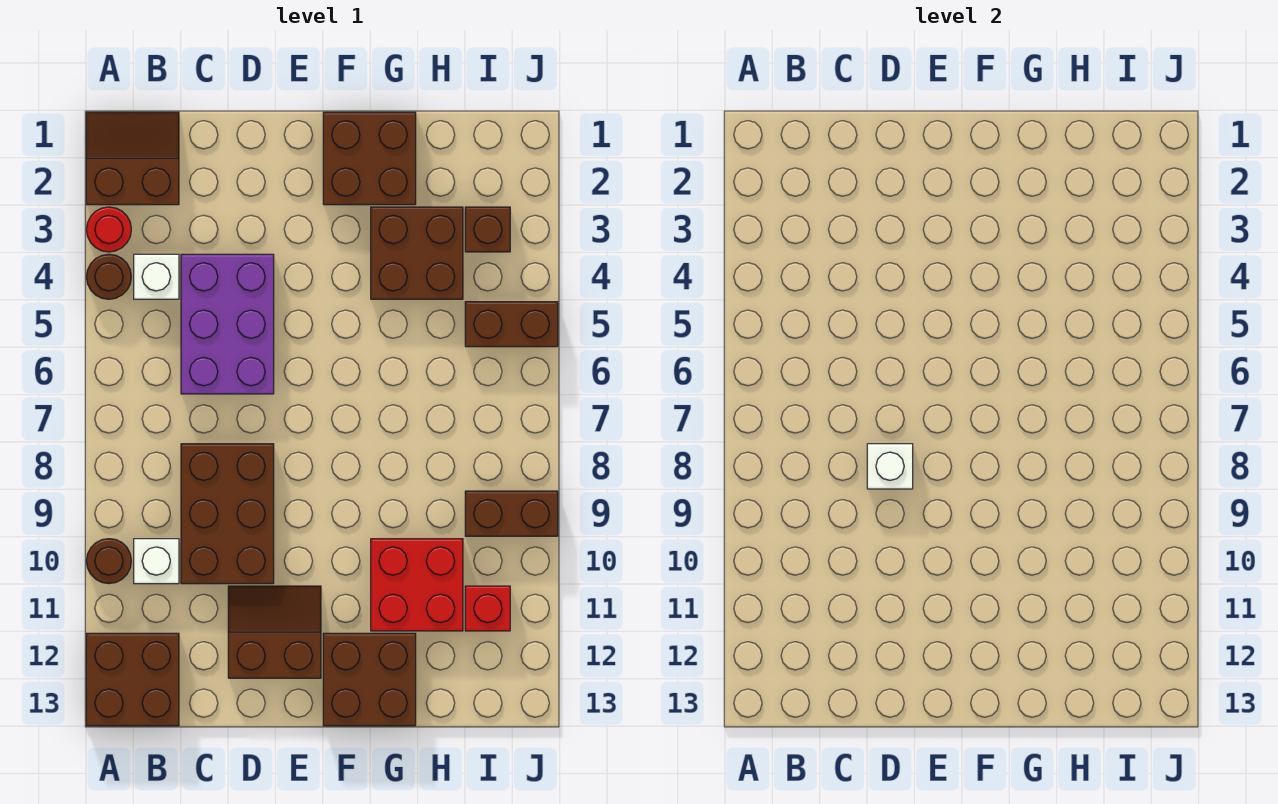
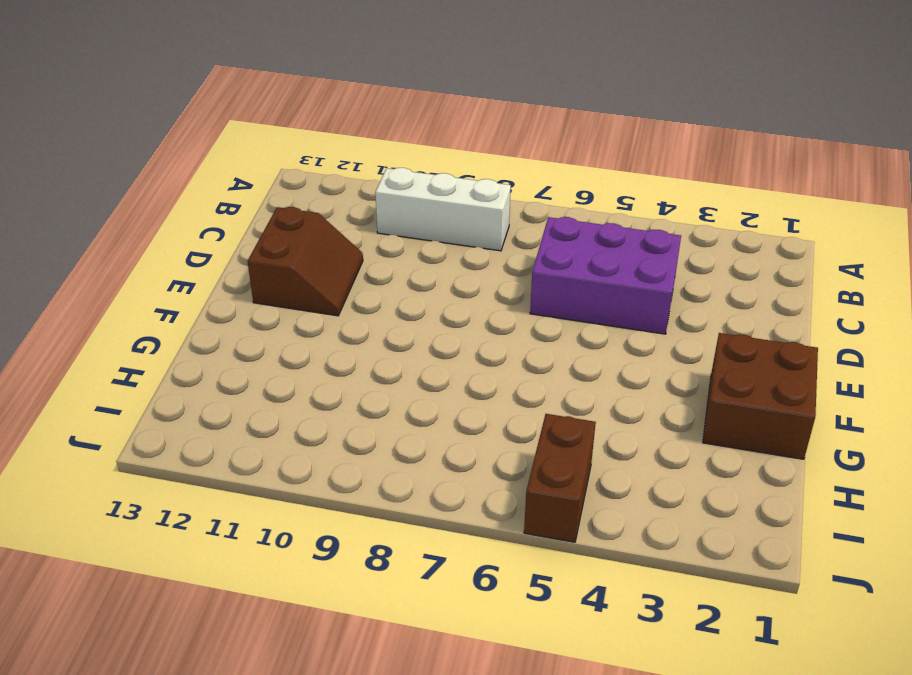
white brick B8:B10 level 1 -> white brick B10 level 1
none -> brown slope A1:B2 level 1 top 2
none -> red round brick A3 level 1
none -> brown round brick A4 level 1

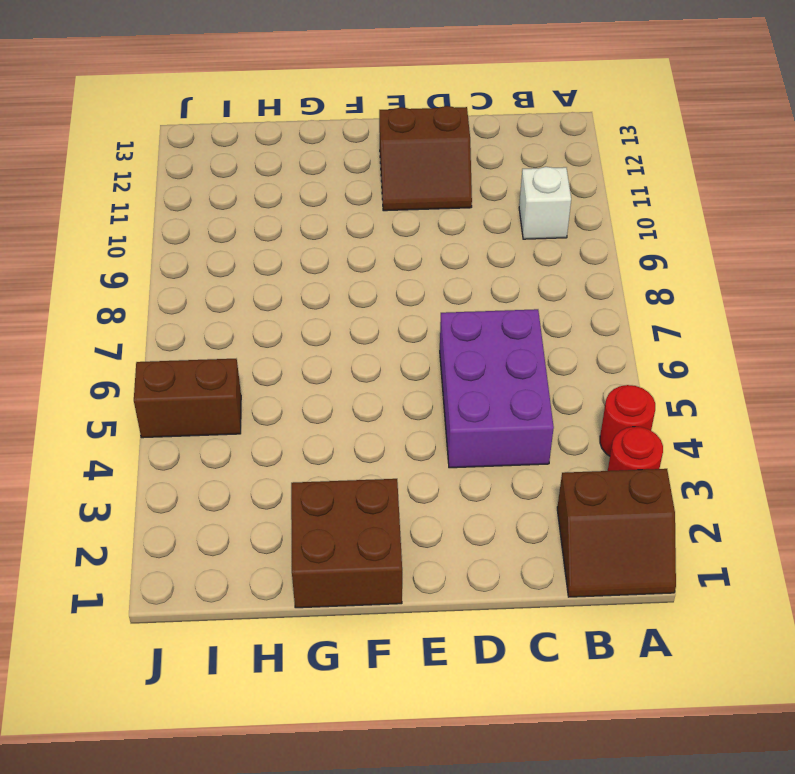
red round brick A4 level 1 -> brown round brick A4 level 1
none -> brown round brick A10 level 1
none -> brown brick A12:B13 level 1
none -> white brick B4 level 1

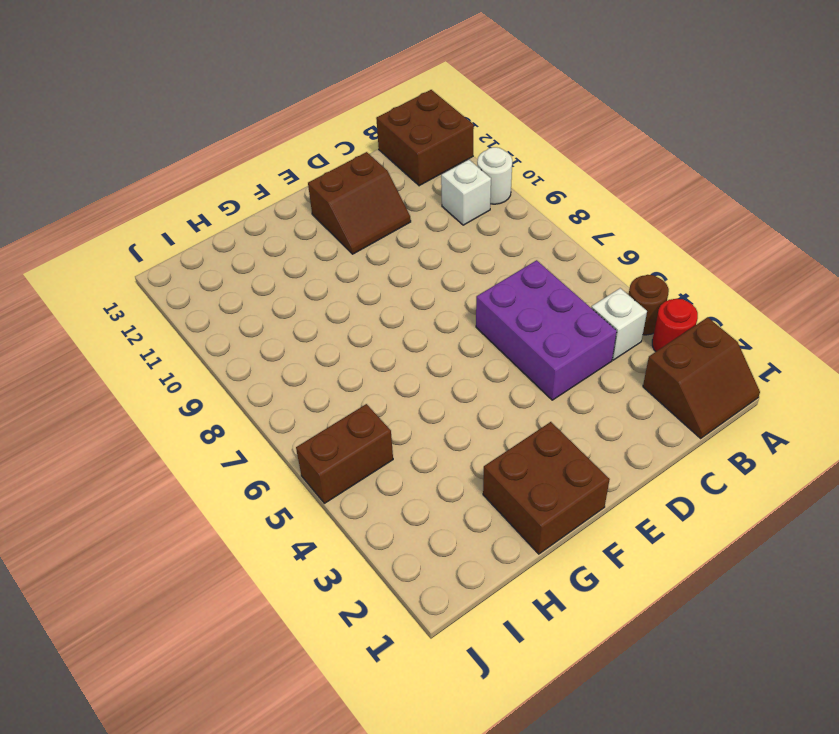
white round brick A10 level 1 -> brown round brick A10 level 1
none -> brown brick C8:D10 level 1
none -> brown brick F12:G13 level 1
none -> brown brick G3:H4 level 1

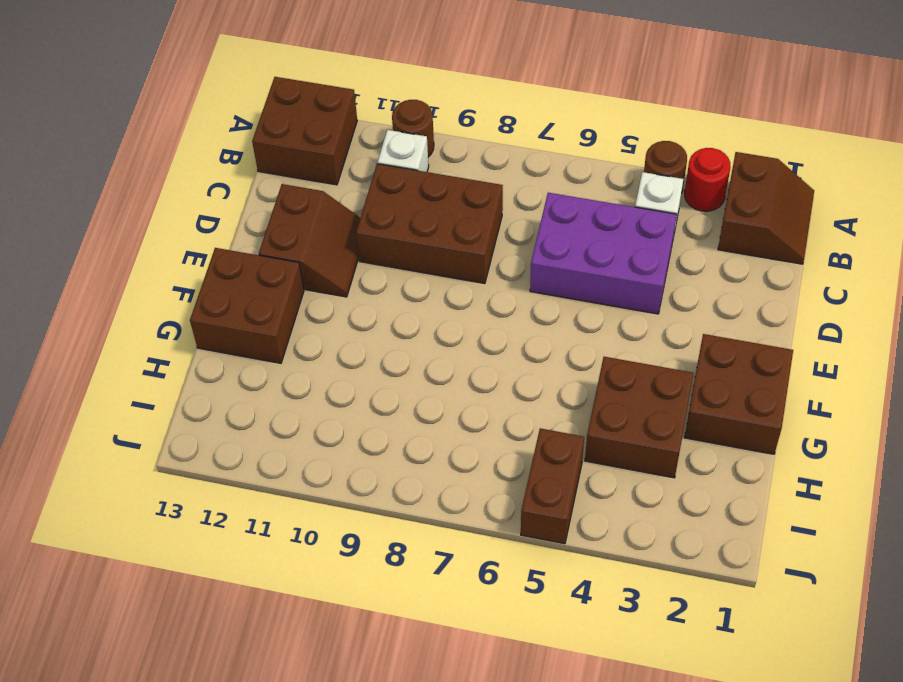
none -> red brick G10:H11 level 1
none -> brown brick I3 level 1
none -> brown brick I9:J9 level 1

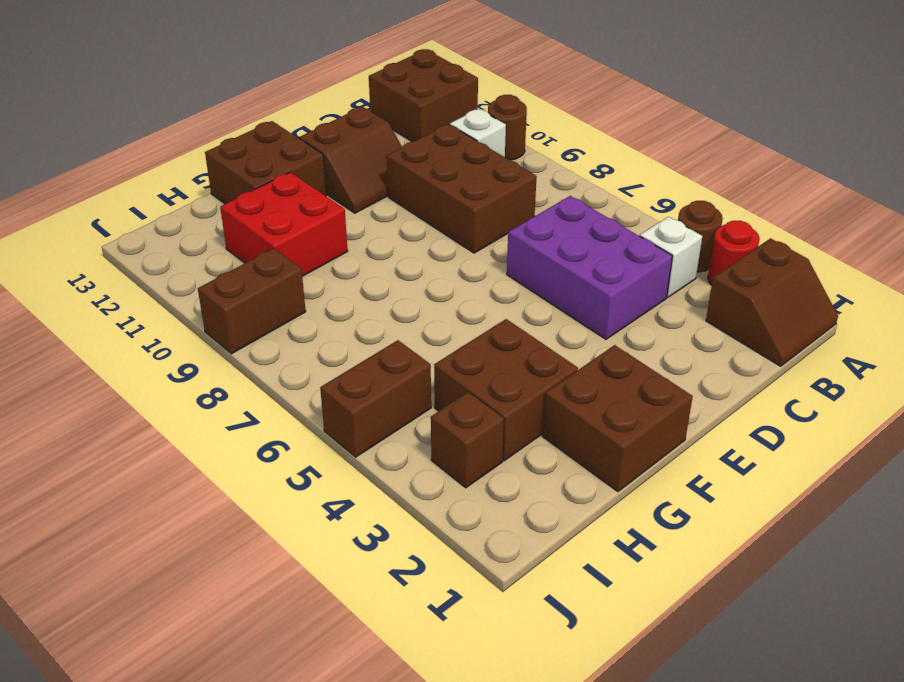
none -> red brick I11 level 1
none -> white brick D8 level 2

